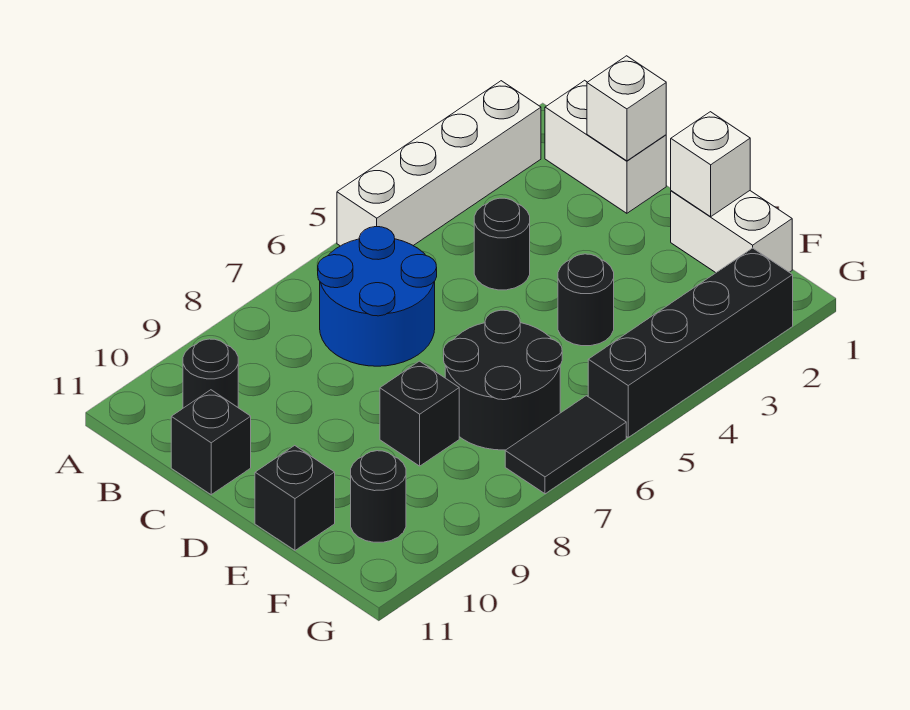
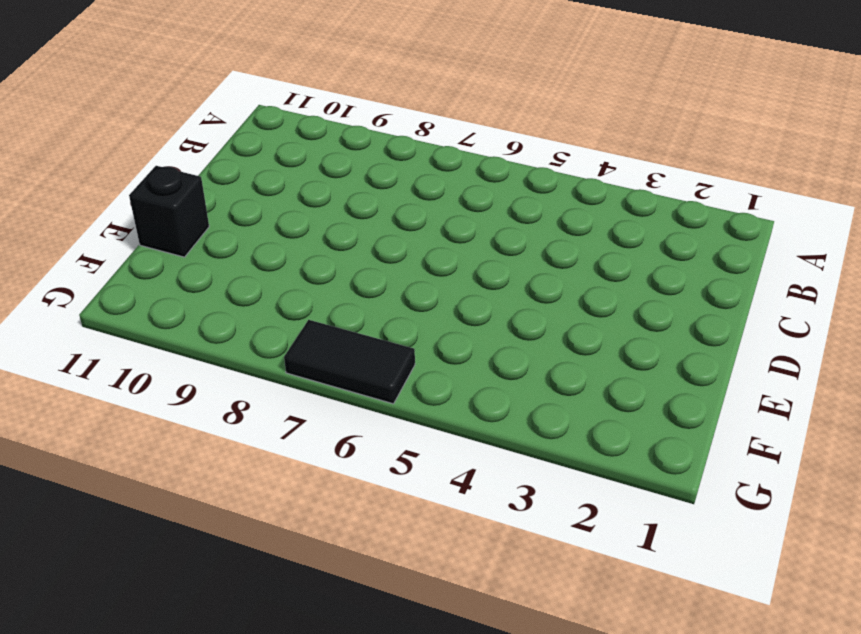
none -> white brick A2:A5 level 1
none -> white brick B1:C1 level 1
none -> blue round brick B6:C7 level 1

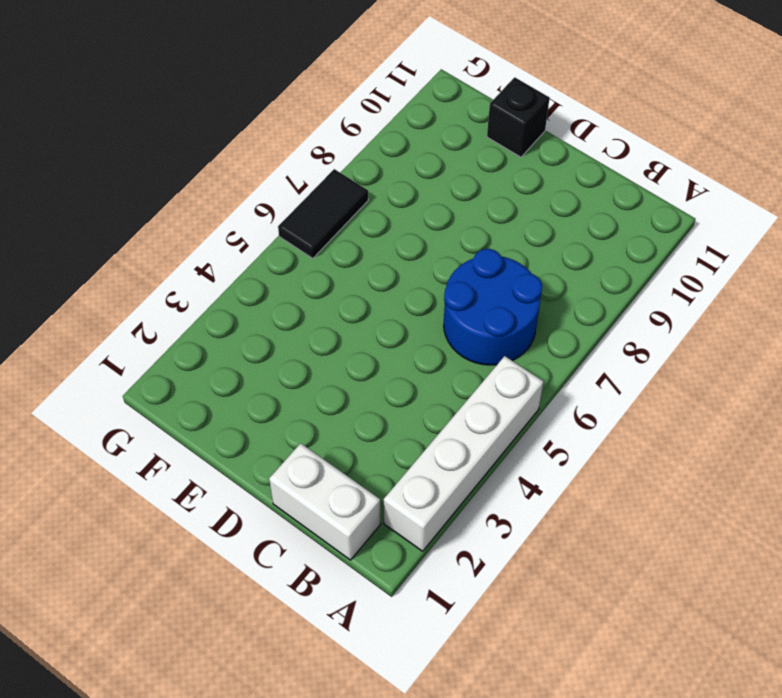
none -> black round brick B10 level 1
none -> black round brick C4 level 1
none -> black brick C11 level 1

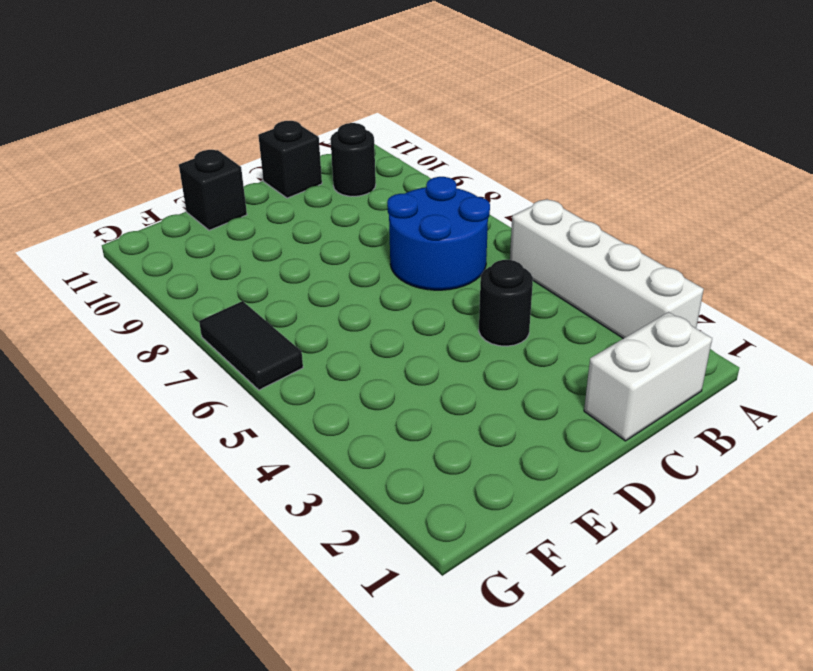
none -> white brick E1:F1 level 1
none -> black round brick E4 level 1
none -> black round brick E6:F7 level 1

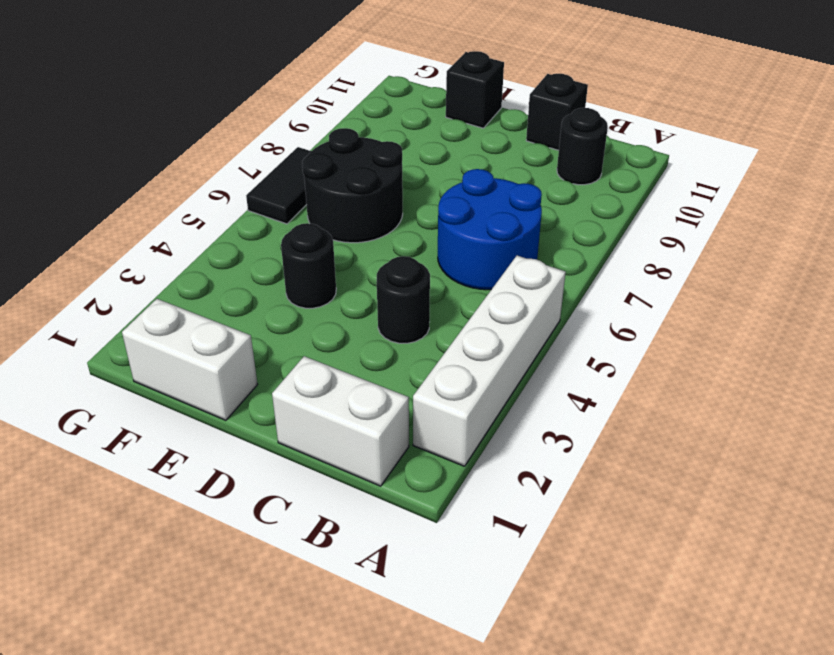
none -> black brick E8 level 1
none -> black round brick F10 level 1
none -> black brick G2:G5 level 1

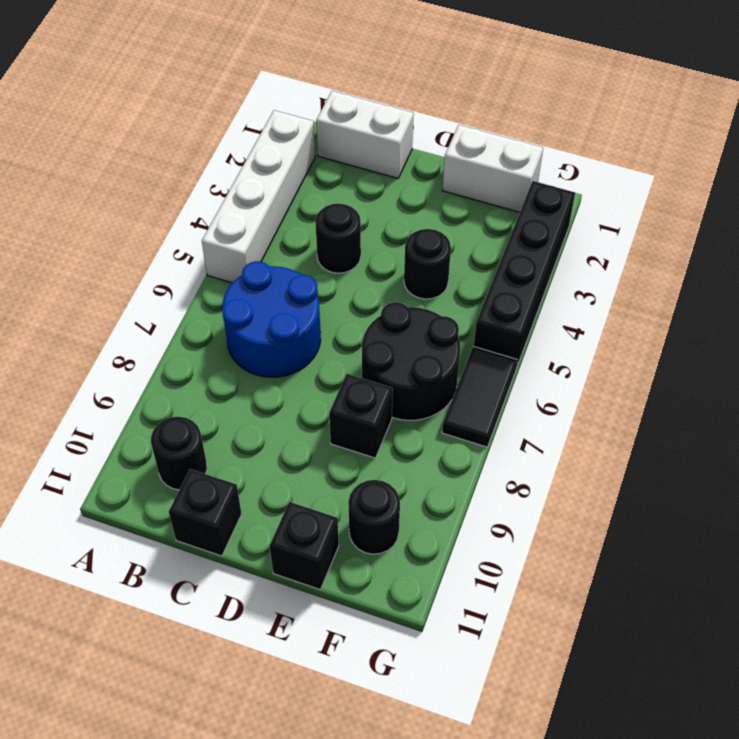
none -> white brick C1 level 2
none -> white brick E1 level 2

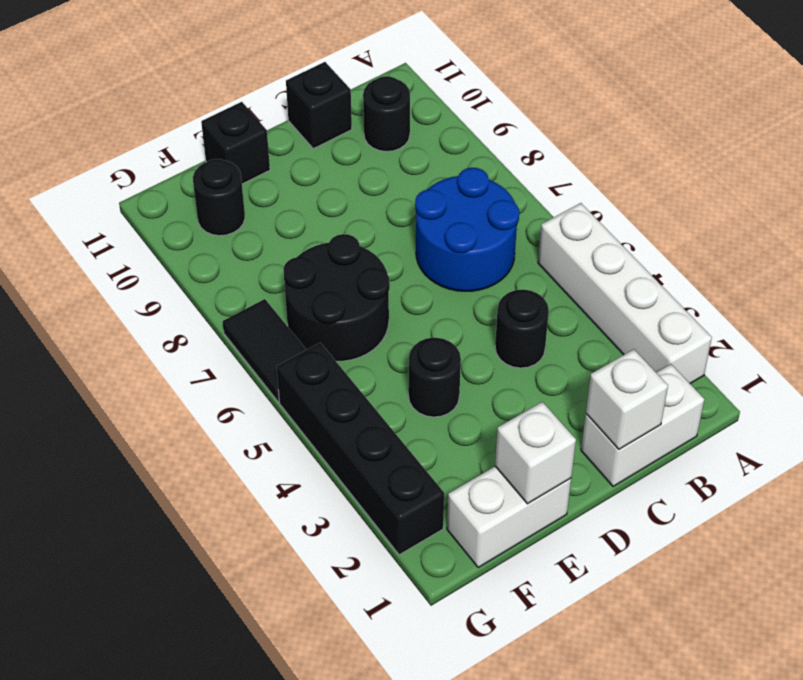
none -> black brick E8 level 1

